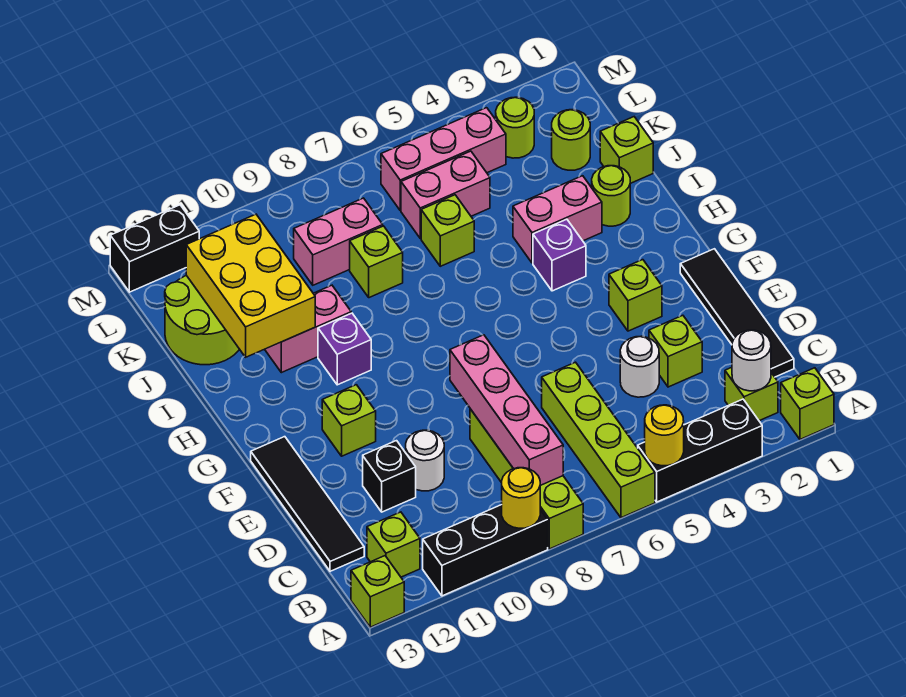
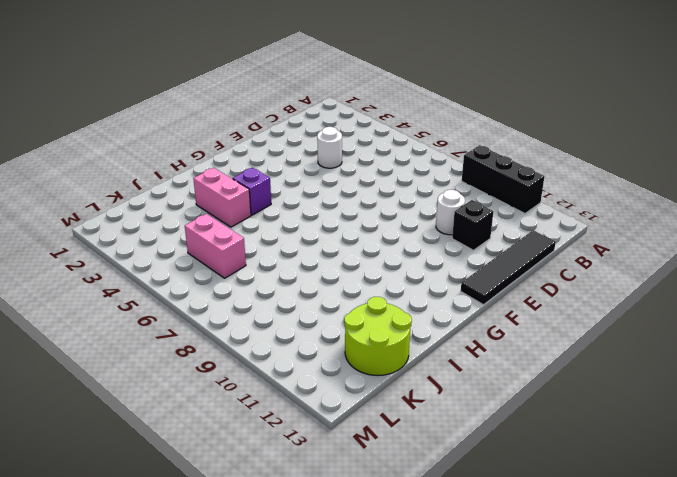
none -> lime brick A1 level 1
none -> black brick A3:A5 level 1
none -> lime brick A6:D6 level 1
none -> lime brick A8:D8 level 1

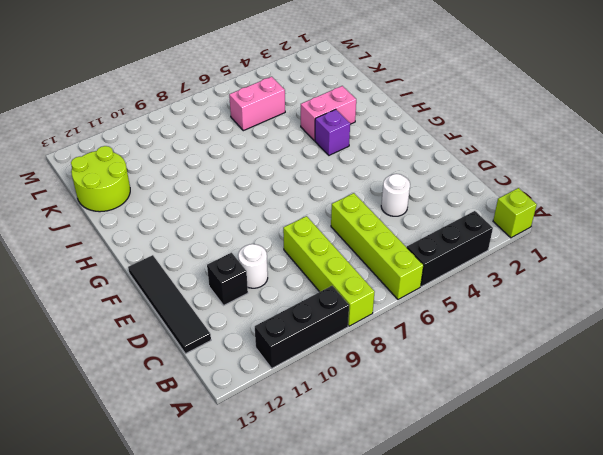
none -> lime brick A13 level 1
none -> lime brick B2 level 1
none -> lime brick B12 level 1
none -> black tile C1:F1 level 1

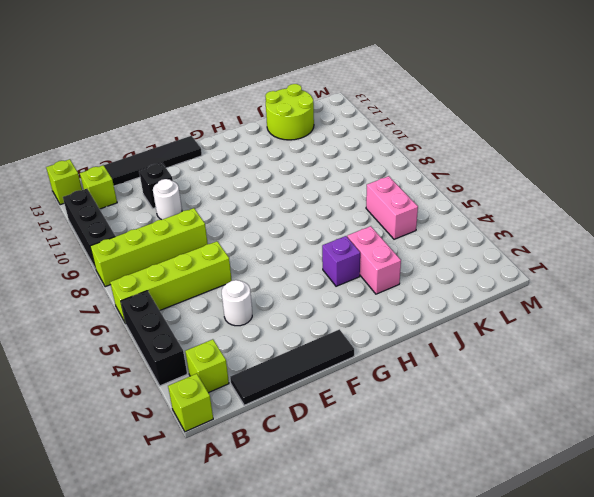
none -> lime brick D3 level 1
none -> lime brick F3 level 1
none -> lime brick F11 level 1
none -> purple brick H10 level 1

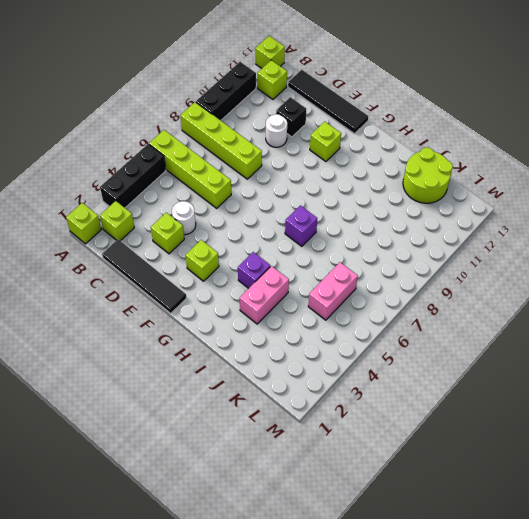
purple brick H7 level 1 -> purple brick H10 level 1
none -> lime round brick I2 level 1
none -> pink brick I10:I11 level 1
none -> lime brick J1 level 1
none -> lime brick J6 level 1

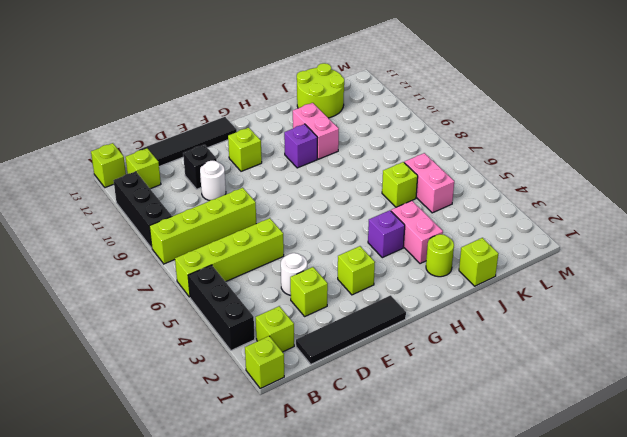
none -> lime brick J8 level 1
none -> lime round brick K2 level 1
none -> pink brick K8:K9 level 1
none -> lime round brick L3 level 1

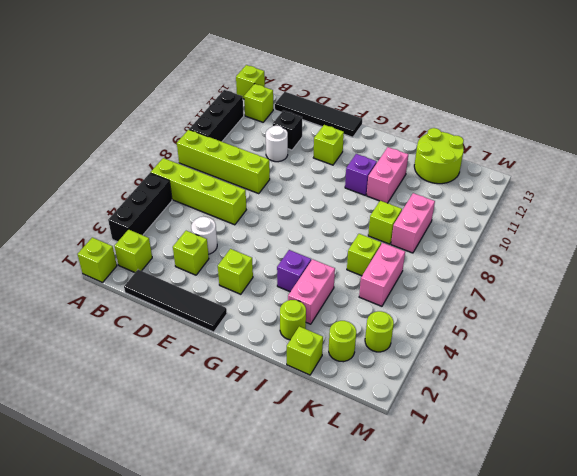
none -> pink brick L4:L6 level 1
none -> black brick M12:M13 level 1
none -> yellow round brick A5 level 2
none -> yellow round brick A9 level 2

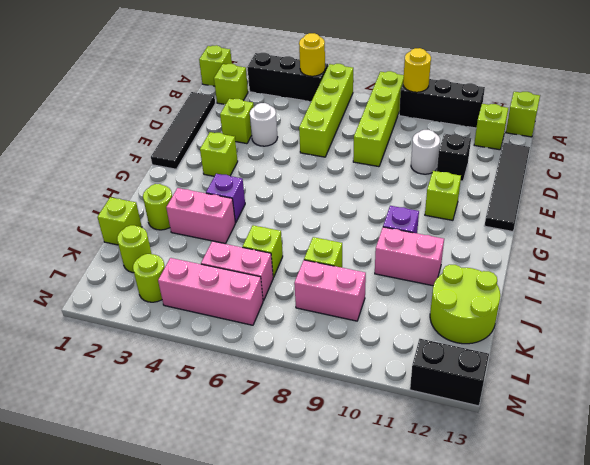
none -> white round brick B2 level 2
none -> pink brick B8:E8 level 2
none -> yellow brick I11:K12 level 2

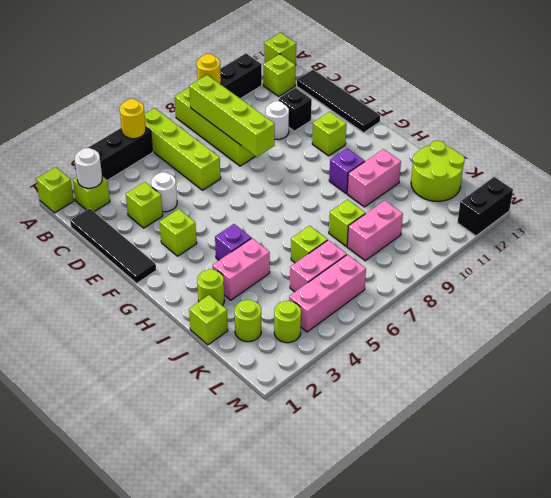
lime brick B8:E8 level 2 -> pink brick B8:E8 level 2
none -> yellow brick I11:K12 level 2

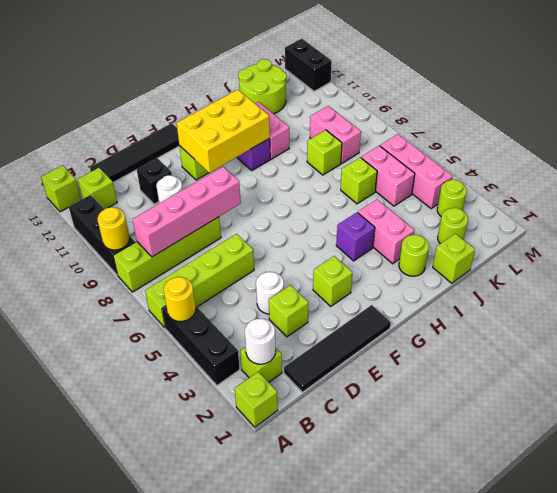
yellow brick F10:H11 level 2 -> yellow brick I11:K12 level 2

